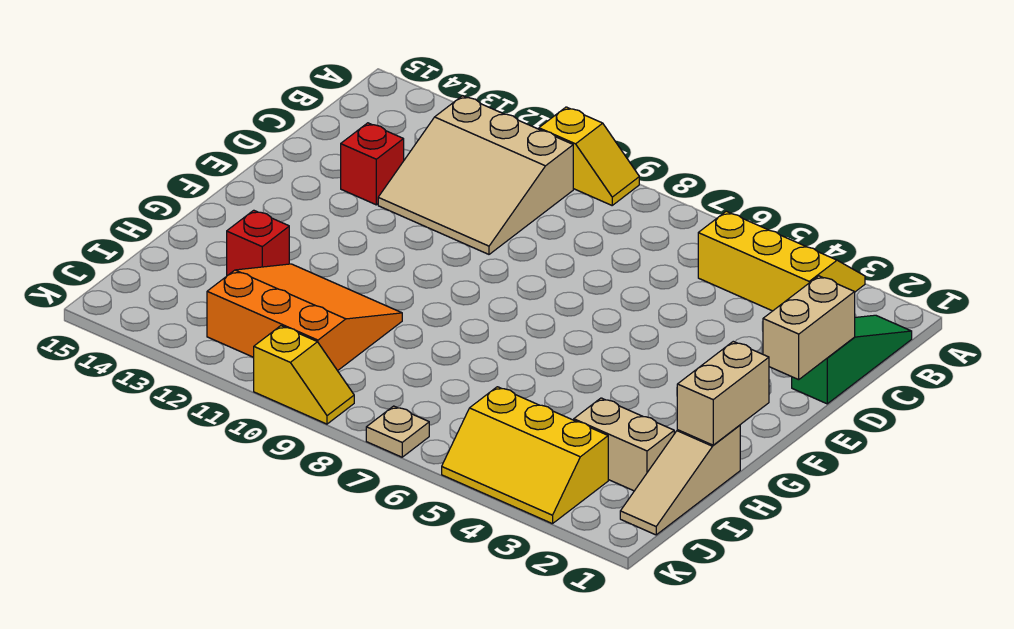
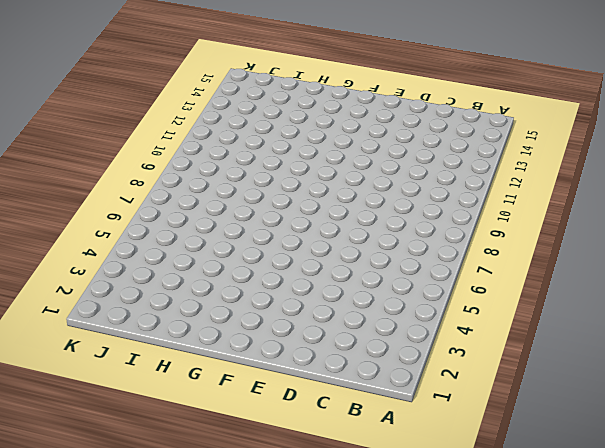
none -> yellow slope A3:B5 level 1 top B
none -> yellow slope A9:A10 level 1 top 10
none -> green slope B1:D1 level 1 top D

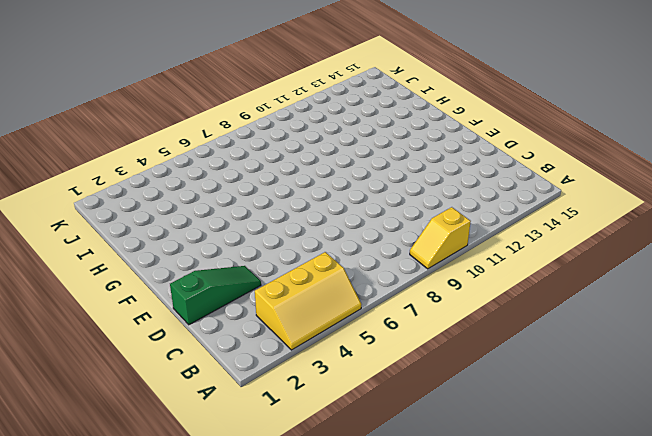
green slope D1:D3 level 1 top 1 -> green slope B1:D1 level 1 top D
none -> tan slope B10:D12 level 1 top B
none -> red brick D13 level 1
none -> tan slope H1:J1 level 1 top H

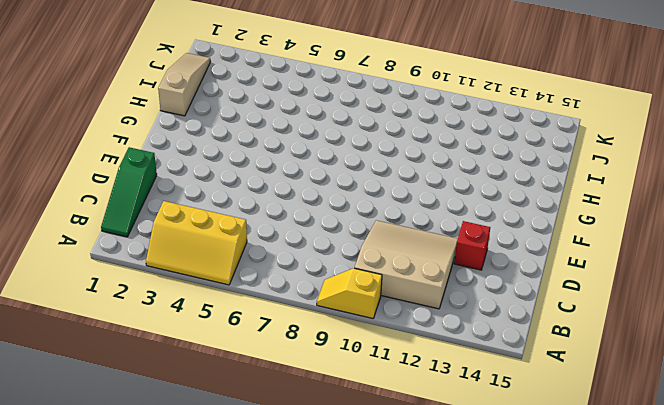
none -> orange slope H10:J12 level 1 top J
none -> red brick H13 level 1
none -> tan brick I2:I3 level 1

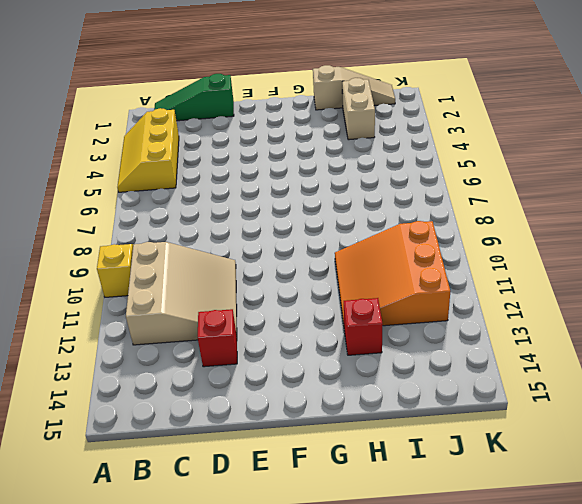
none -> yellow slope J3:K5 level 1 top J
none -> tan plate K7 level 1
none -> yellow slope K9:K10 level 1 top 10

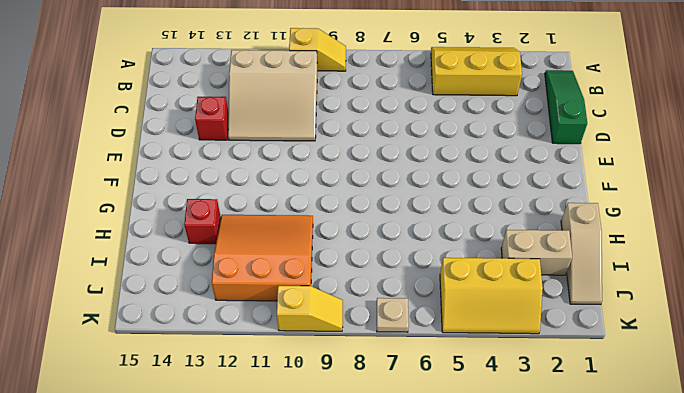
none -> tan brick D1:E1 level 2
none -> tan brick G1:H1 level 2

